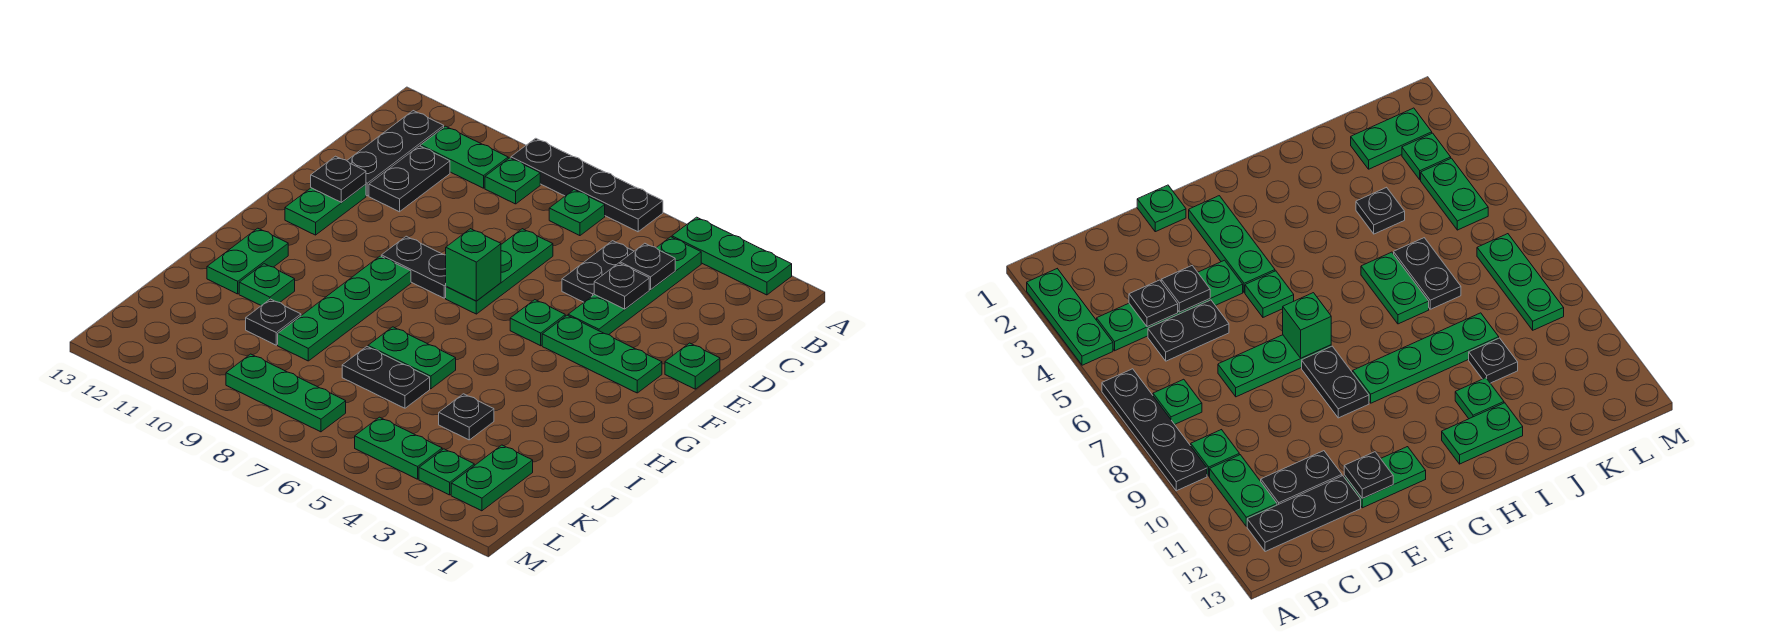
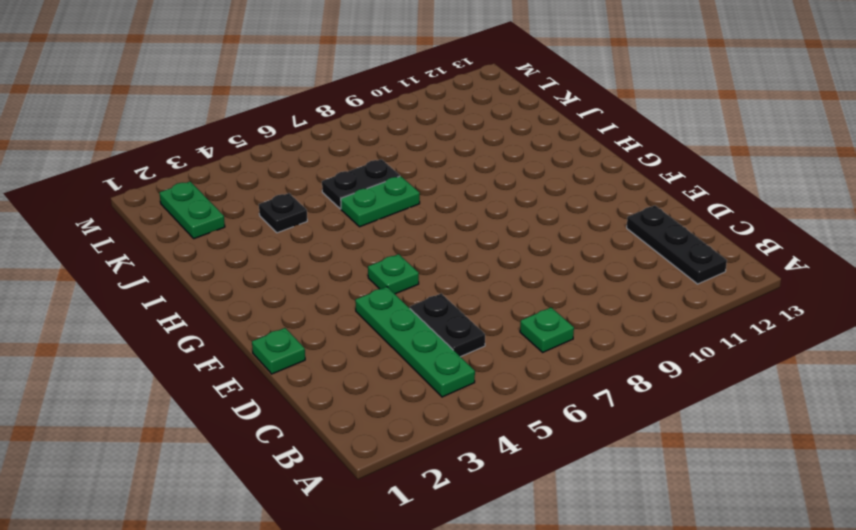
none -> green plate A2:A4 level 1
none -> black plate A6:A9 level 1
none -> green plate B9 level 1
none -> green plate B10:B11 level 1

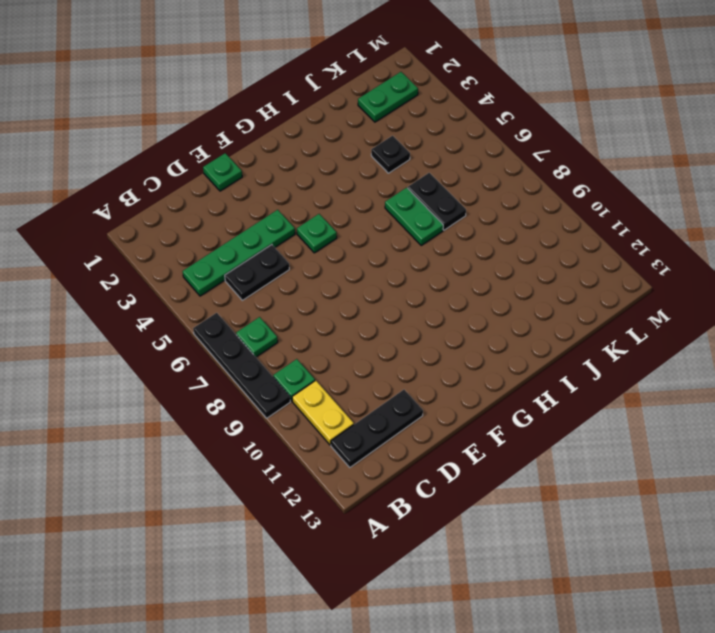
yellow plate B10:B11 level 1 -> green plate B10:B11 level 1
none -> green plate A2:A4 level 1
none -> black plate C11:D11 level 1
none -> green plate D7:F7 level 1
none -> green plate E12:F12 level 1

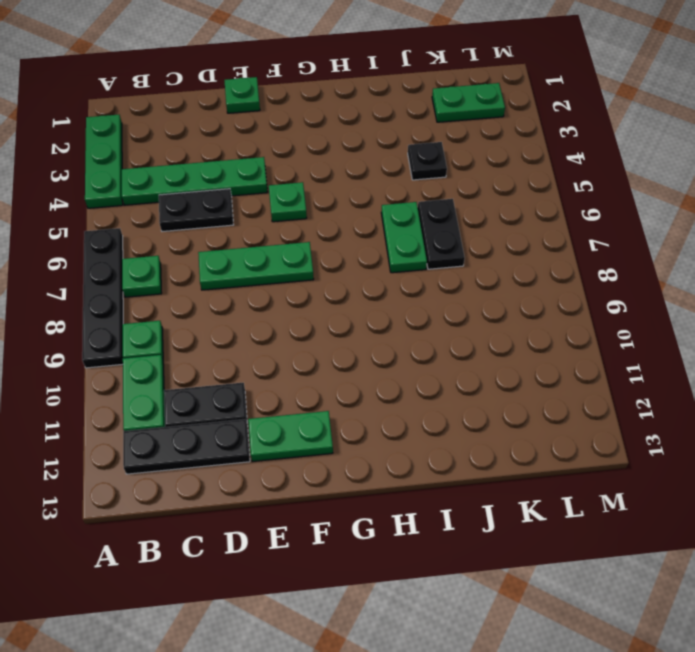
none -> green plate F2:F4 level 1
none -> black plate F8:F9 level 1
none -> green plate G9:J9 level 1
none -> green plate H12:I12 level 1

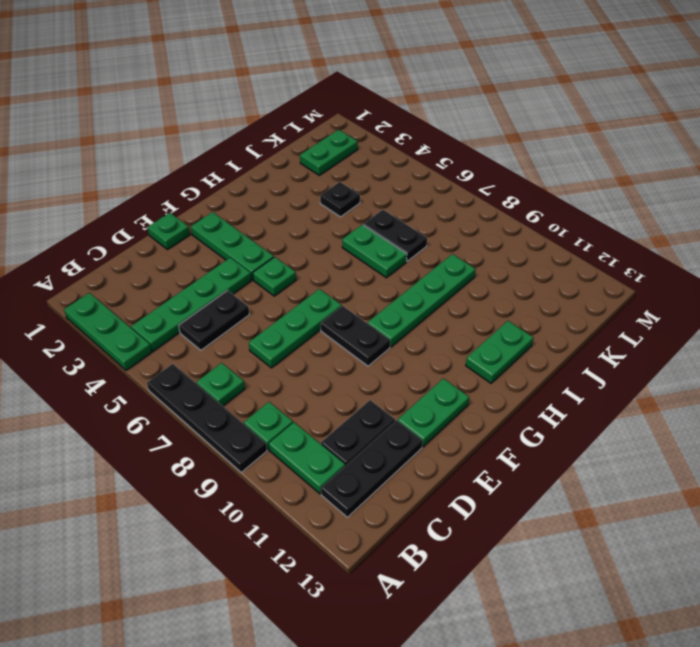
none -> green plate I11 level 1
none -> black plate J10 level 1
none -> green plate L3 level 1
none -> green plate L4:L5 level 1

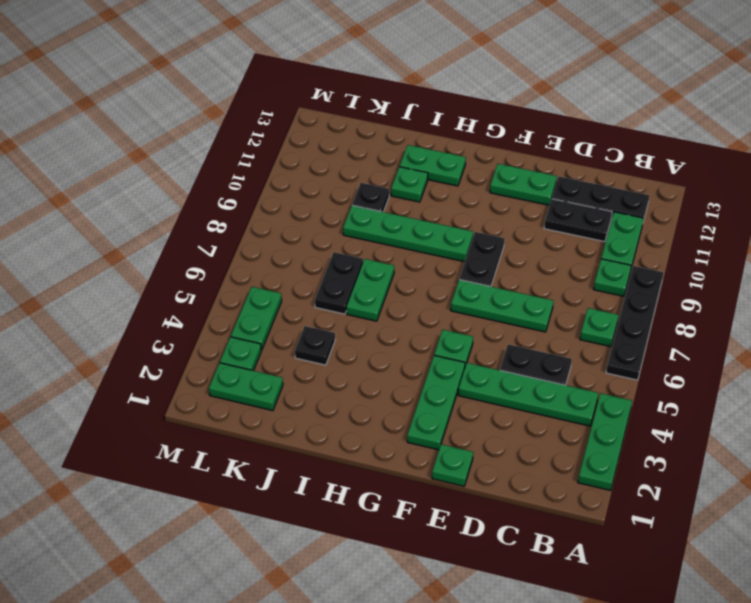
none -> green plate L7:L9 level 1
none -> black plate C4 level 2
none -> black plate D4 level 2
none -> black plate E12 level 2

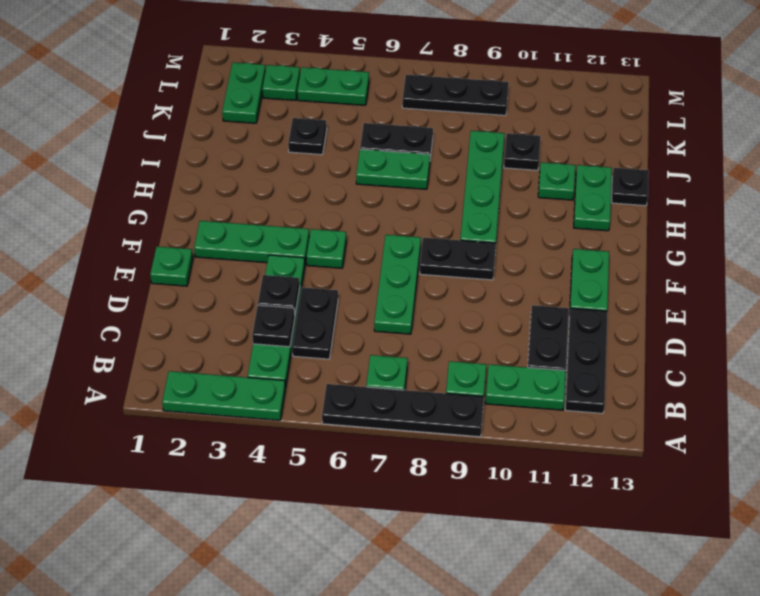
black plate I13 level 1 -> black plate E12 level 2
black plate L7:L9 level 1 -> green plate L7:L9 level 1
none -> green brick F7 level 2

